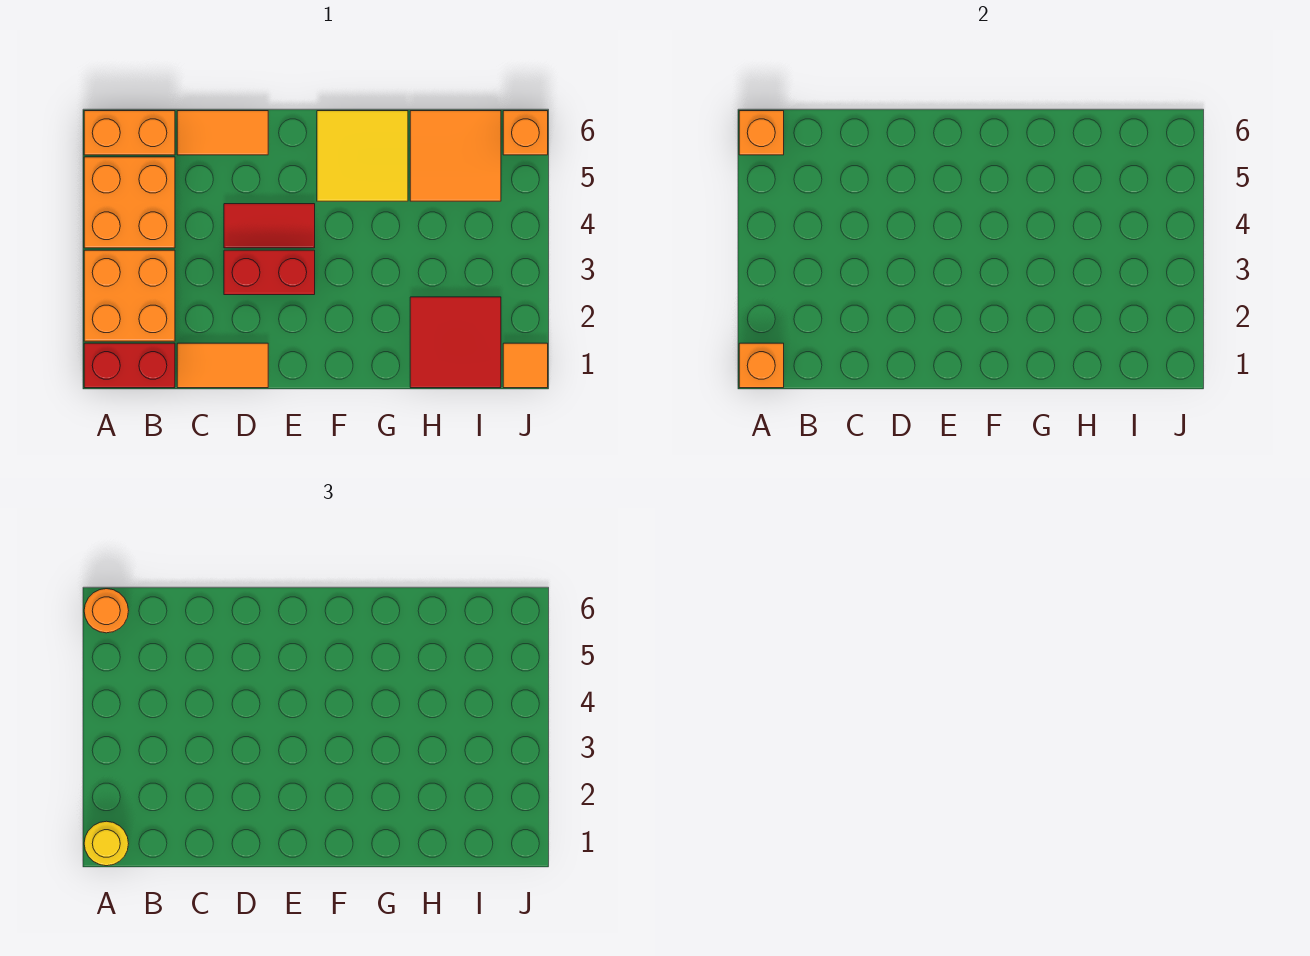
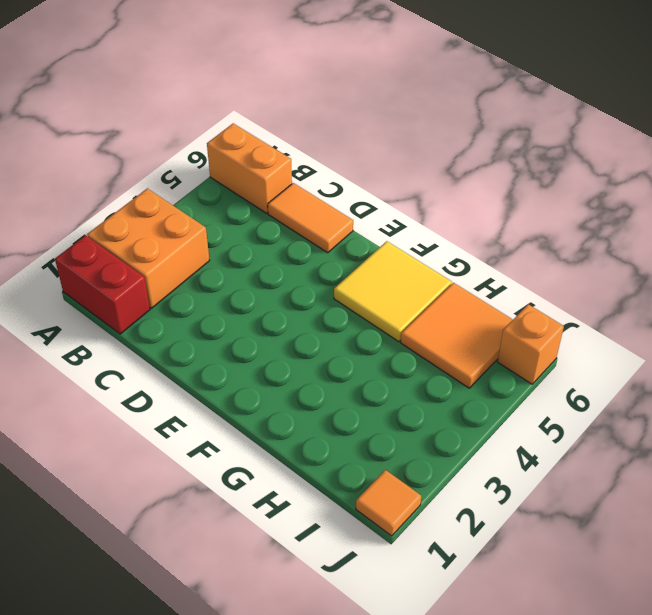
none -> orange brick A4:B5 level 1
none -> orange tile C1:D1 level 1
none -> red brick D3:E3 level 1

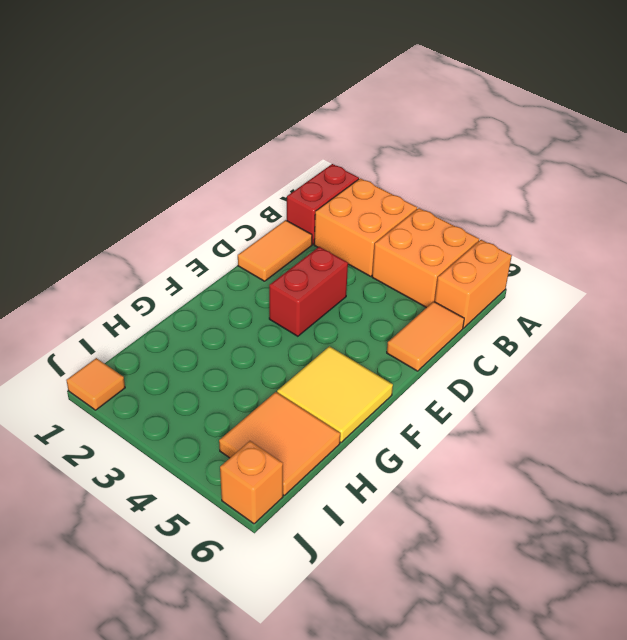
none -> red tile D4:E4 level 1
none -> red tile H1:I2 level 1
none -> orange brick A1 level 2

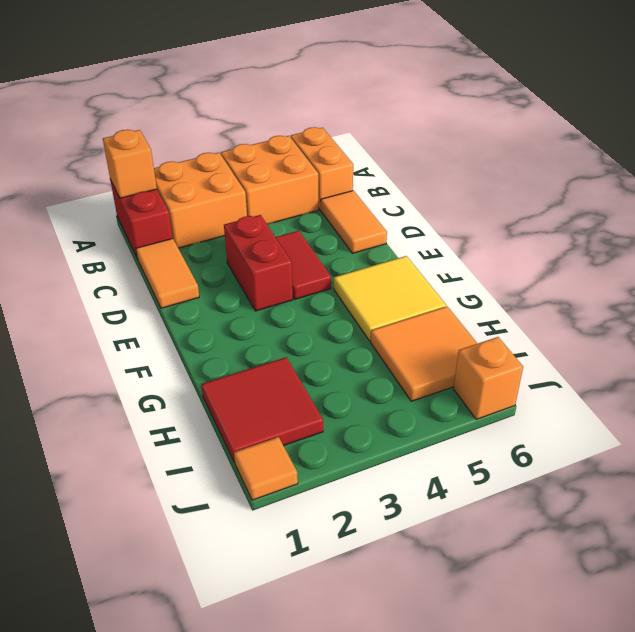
none -> orange brick A6 level 2
none -> yellow round brick A1 level 3
none -> orange round brick A6 level 3

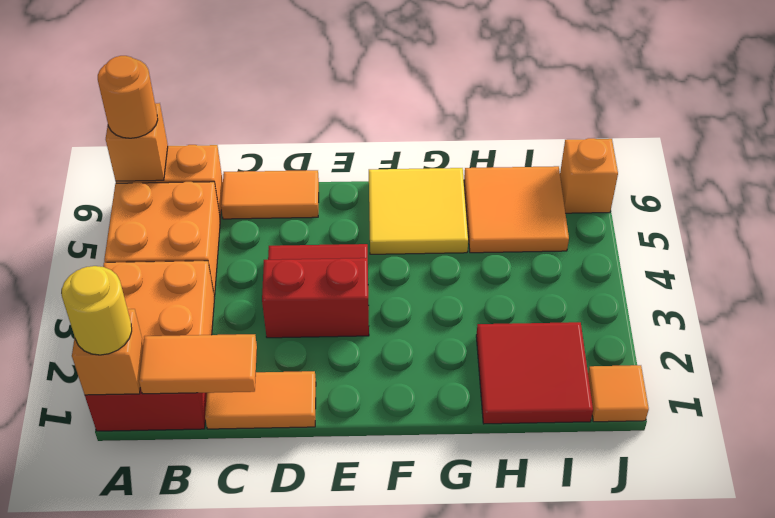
orange tile B1:C1 level 2 -> none

